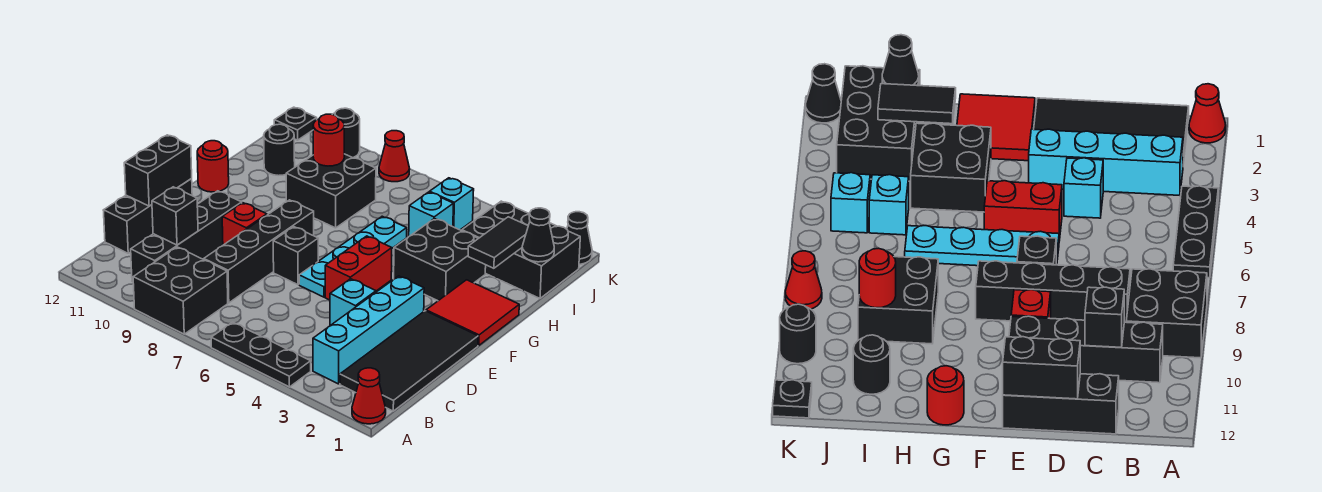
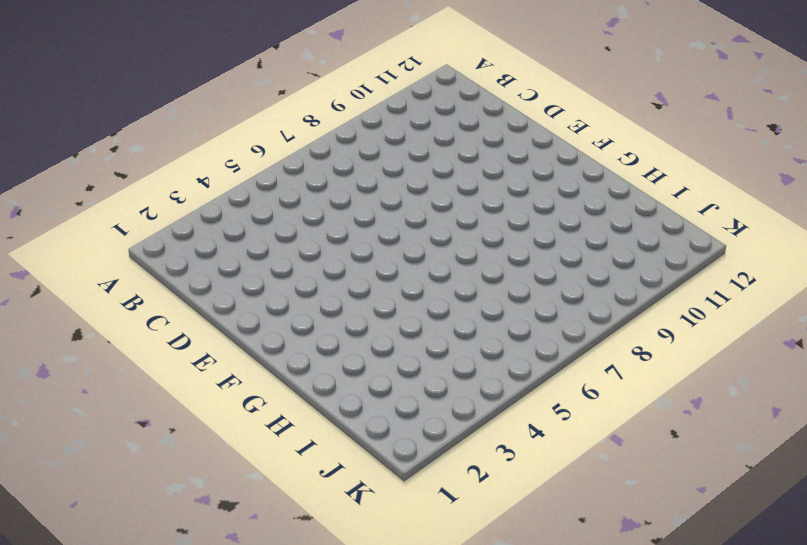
none -> red cone A1 level 1
none -> black plate A4:A6 level 1
none -> black brick A8:B9 level 1
none -> black tile B1:E2 level 1

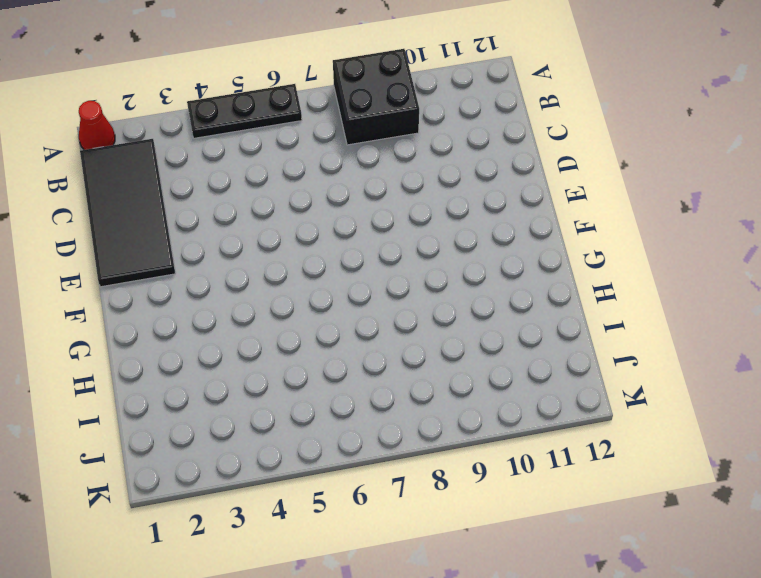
none -> cyan brick B3:E3 level 1
none -> black brick B10:E10 level 1
none -> black brick C8:F8 level 1
none -> black brick C12:E12 level 1

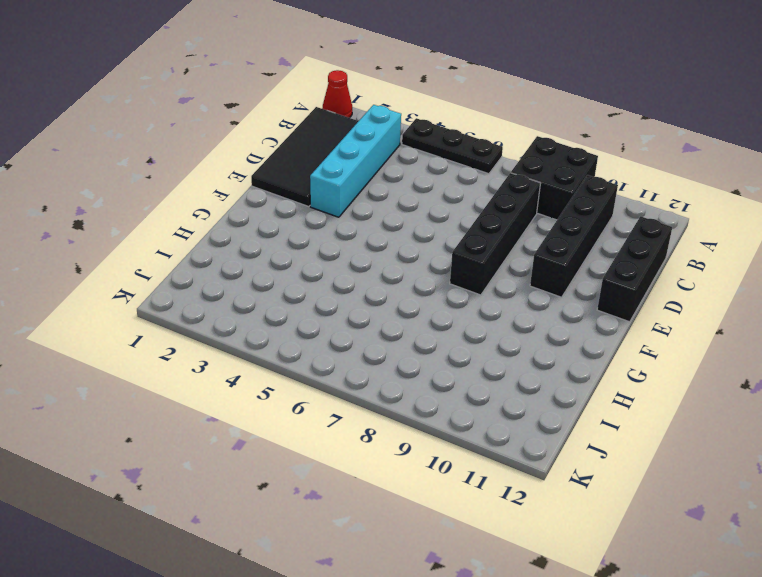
none -> cyan brick D4 level 1
none -> red brick E5:F5 level 1
none -> cyan plate E6:H6 level 1
none -> black brick E7 level 1

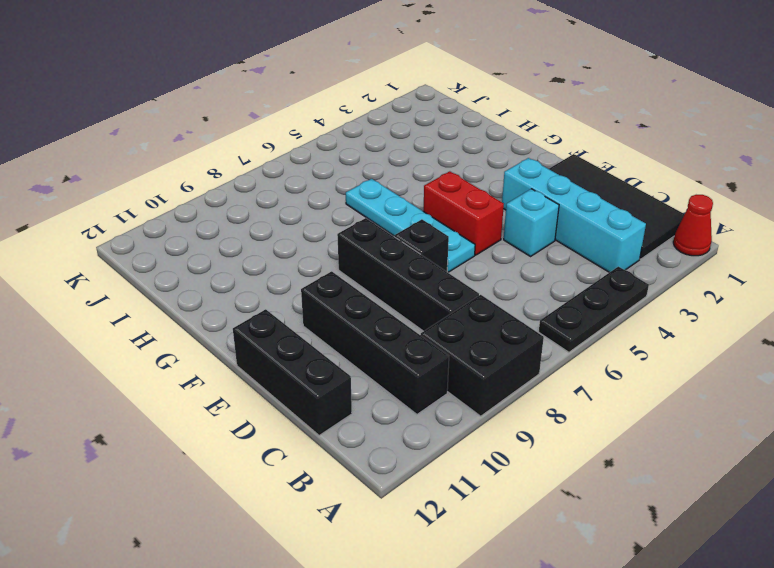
none -> red brick E9 level 1
none -> red tile F1:G2 level 1
none -> black brick G3:H4 level 1
none -> red round brick G12 level 1

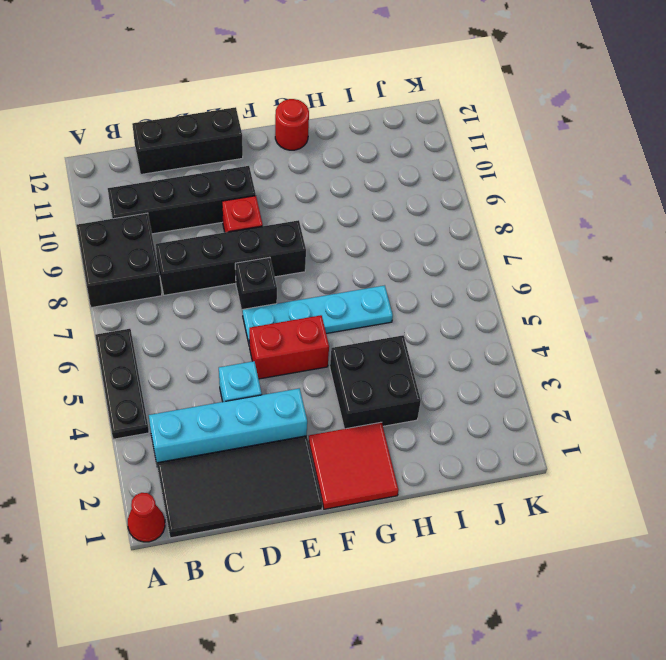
none -> black brick H8:I9 level 1
none -> black brick I1:J3 level 1
none -> cyan brick I5 level 1
none -> black round brick I11 level 1

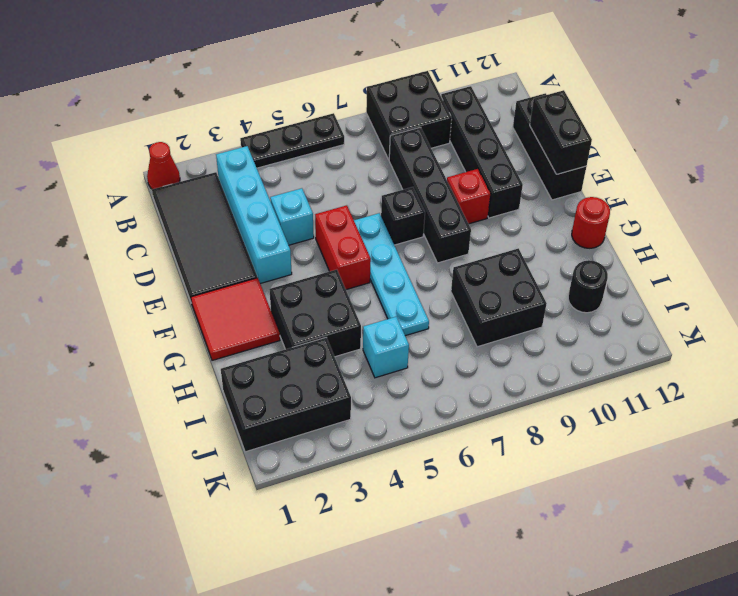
none -> cyan brick J5 level 1
none -> black cone K1 level 1
none -> red cone K8 level 1
none -> black round brick K10 level 1

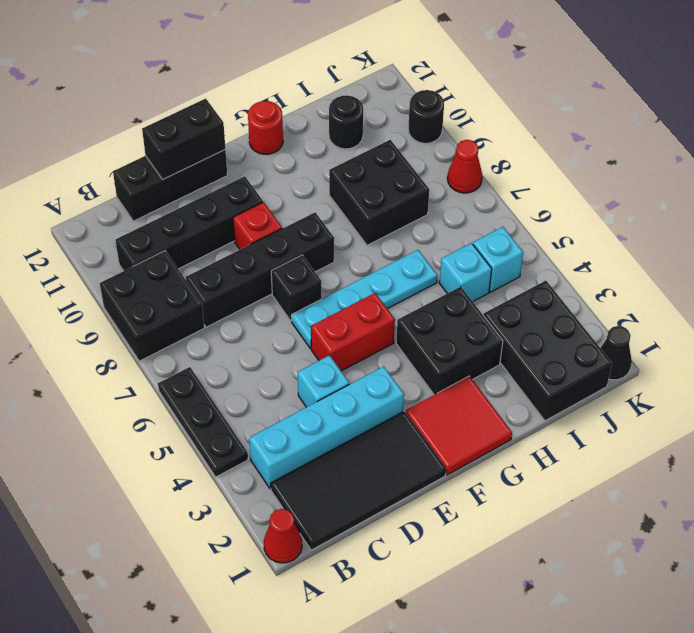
none -> black plate K12 level 1
none -> black brick C10 level 2
none -> black tile H2:I2 level 2
none -> black cone I1 level 2

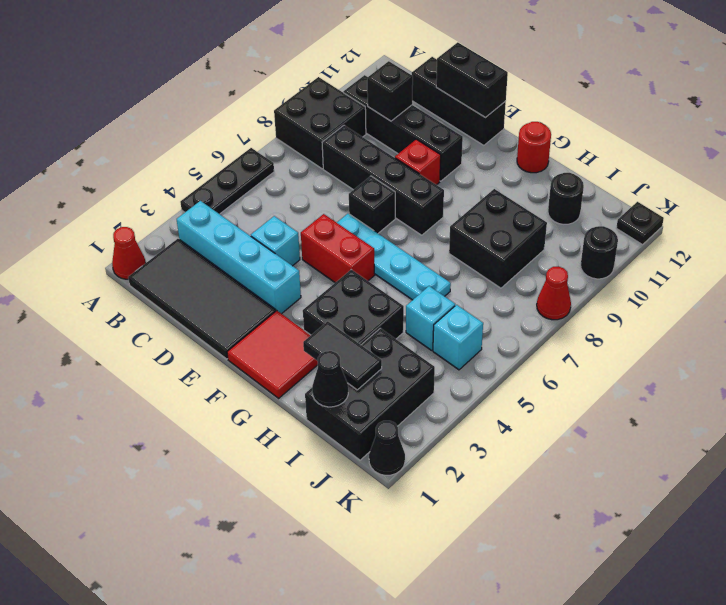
none -> red round brick I9 level 2

